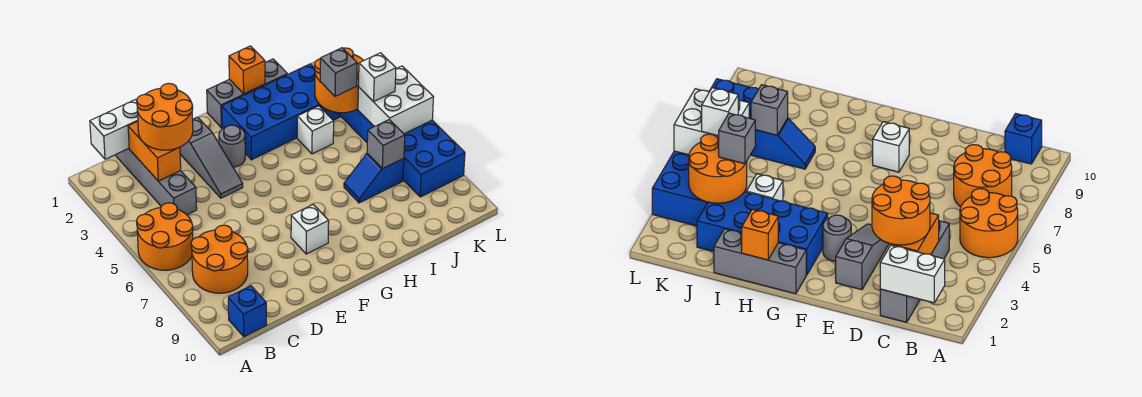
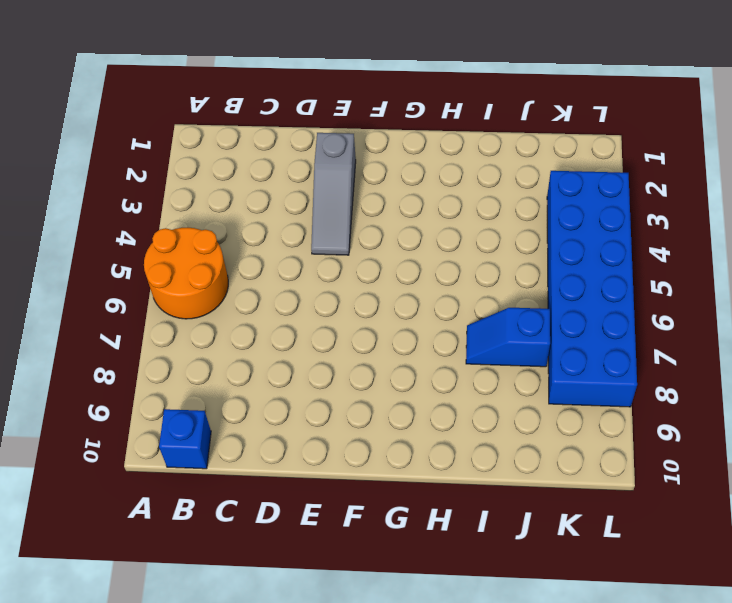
none -> orange round brick B7:C8 level 1
none -> grey brick C1:C4 level 1
none -> grey round brick F3 level 1

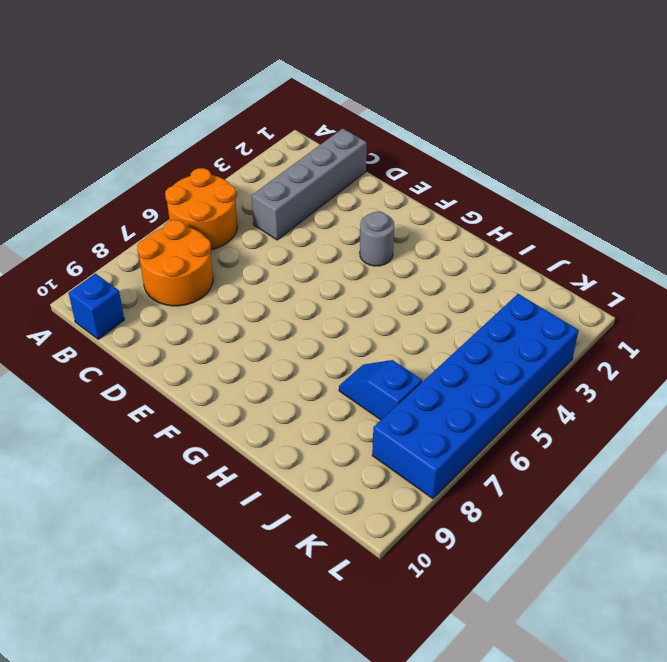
none -> grey slope E2:E4 level 1 top 2
none -> white brick F8 level 1
none -> grey brick G1:I1 level 1

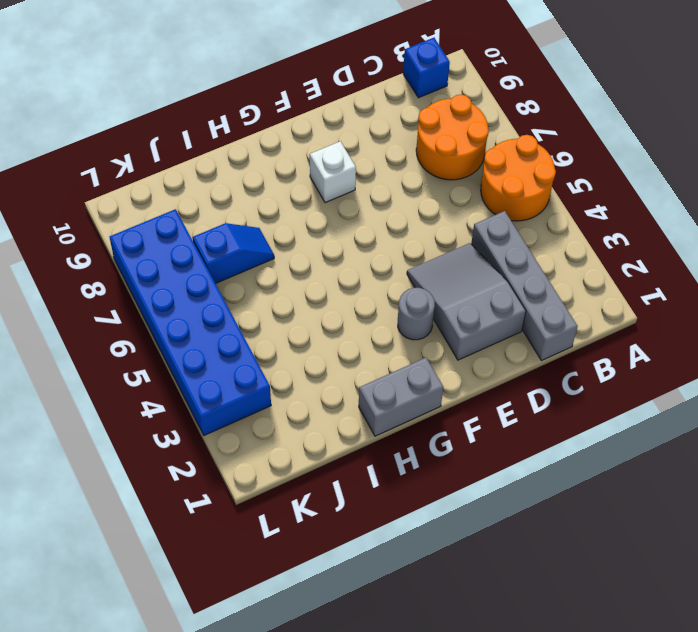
grey slope D2:E4 level 1 top 2 -> grey slope E2:E4 level 1 top 2
grey brick G1:H1 level 1 -> grey brick G1:I1 level 1
none -> blue brick G2:J3 level 1
none -> white brick I4 level 1
none -> white brick B1:C1 level 2

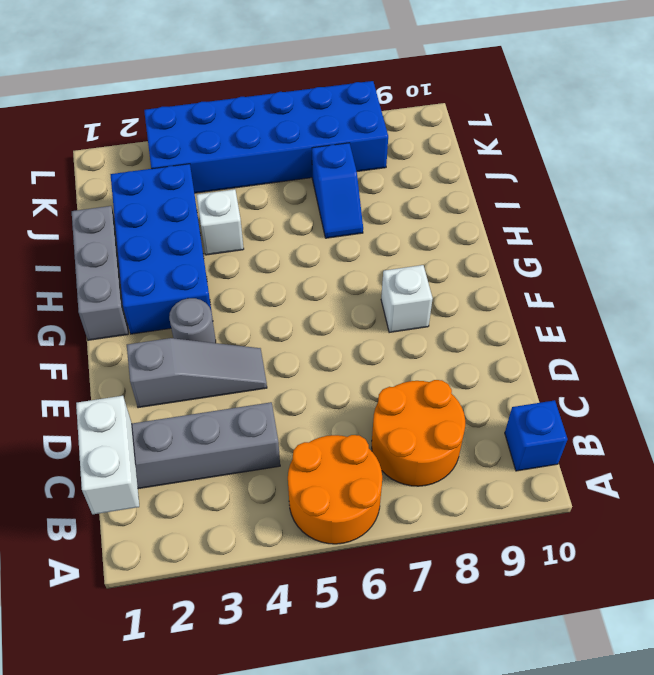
none -> orange brick C2:C3 level 2
none -> orange brick H1 level 2
none -> orange round brick J3:K4 level 2

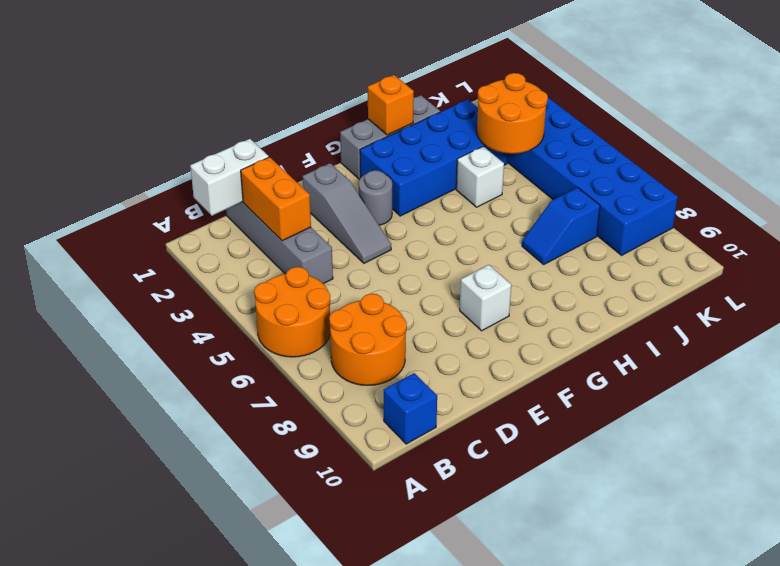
none -> grey brick J7 level 2
none -> white brick K5:L6 level 2
none -> orange round brick C2:D3 level 3

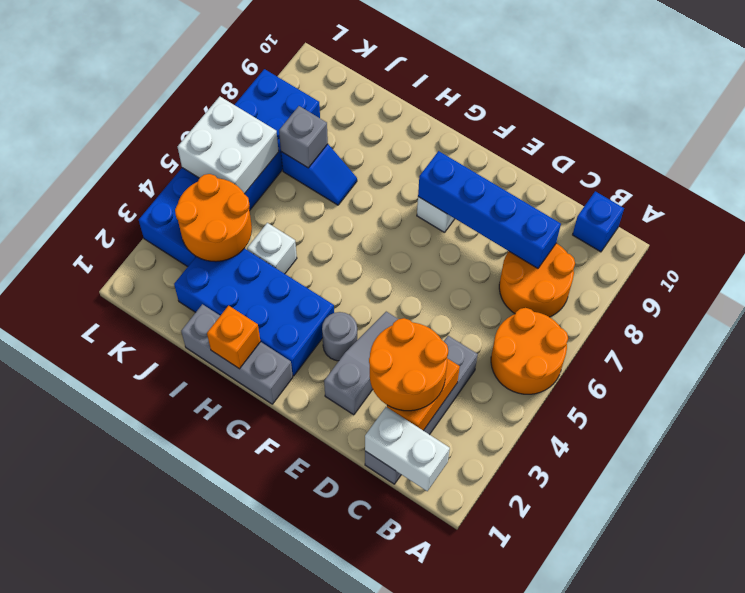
blue brick C8:F8 level 2 -> none
none -> grey brick J4 level 3
none -> white brick K5 level 3

